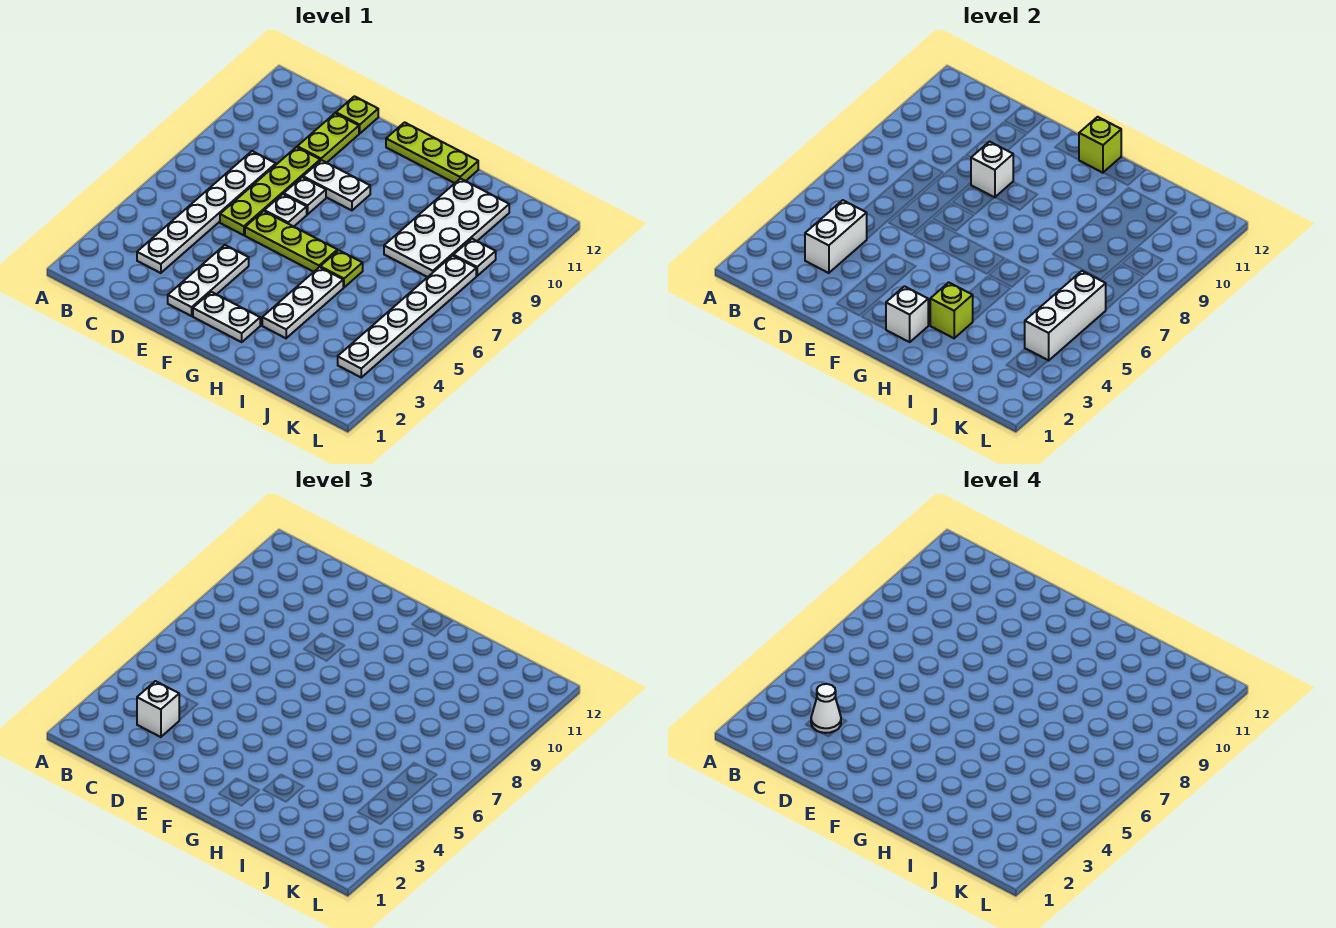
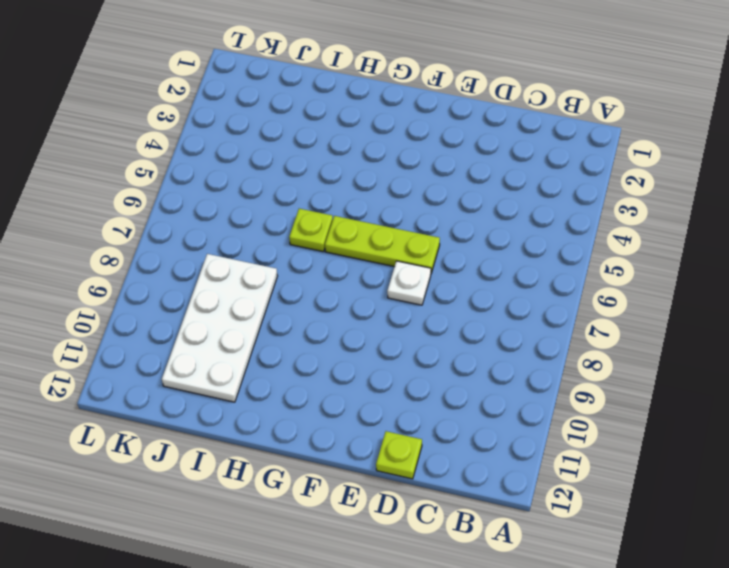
none -> white plate C3:C8 level 1
none -> lime plate D6:D9 level 1
none -> lime plate D10:D11 level 1

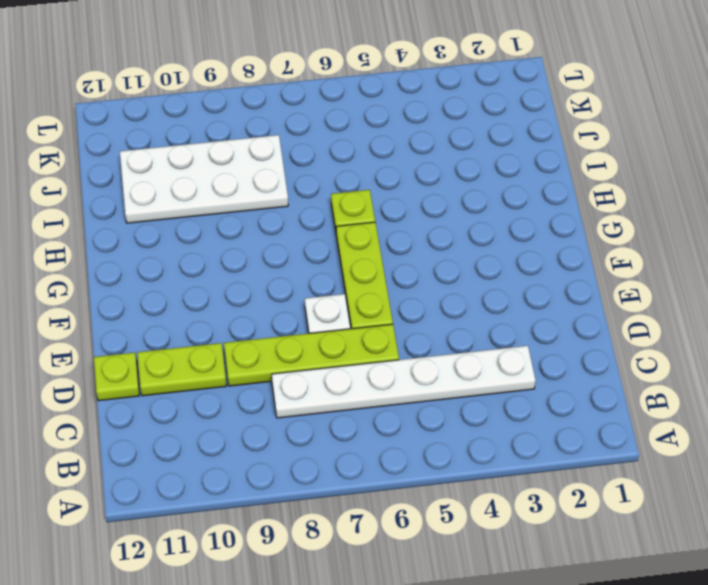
none -> white plate E2:E4 level 1
none -> white plate E8 level 1
none -> white plate E9:F9 level 1

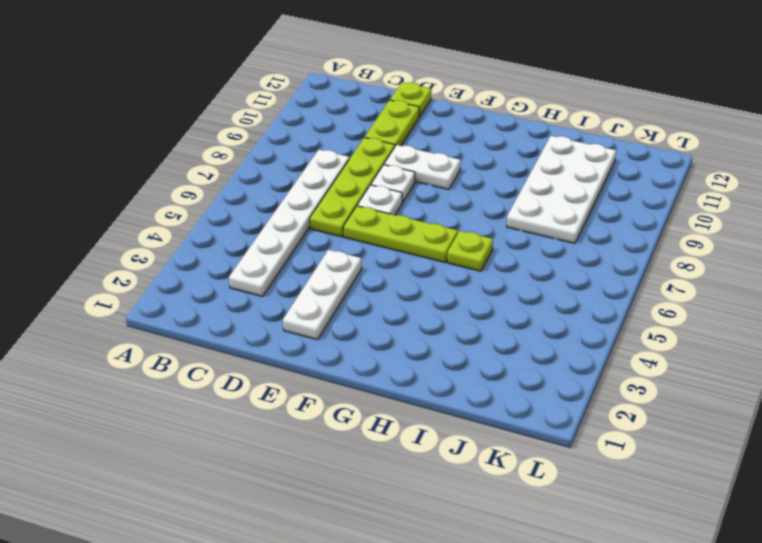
none -> white plate F2:G2 level 1
none -> lime plate F12:H12 level 1
none -> white plate H3:H5 level 1

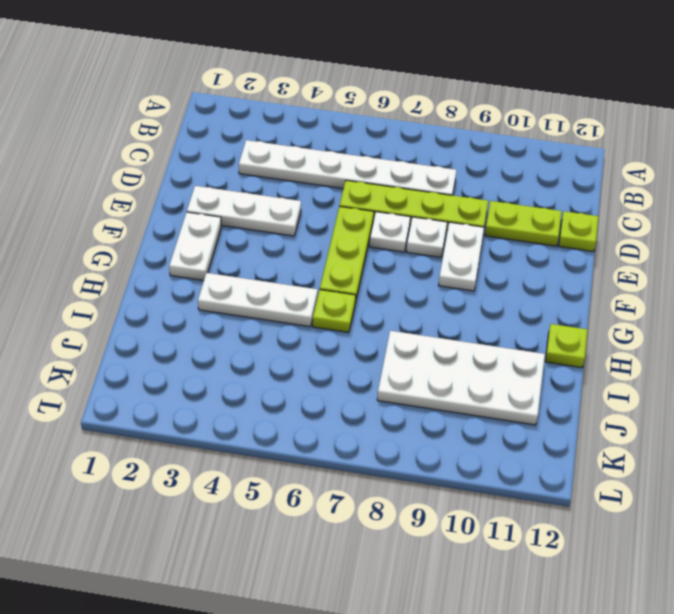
lime plate H12 level 1 -> lime plate F12:H12 level 1
none -> white plate K3:K8 level 1
none -> white plate K9 level 1
none -> white brick C3:C4 level 2

